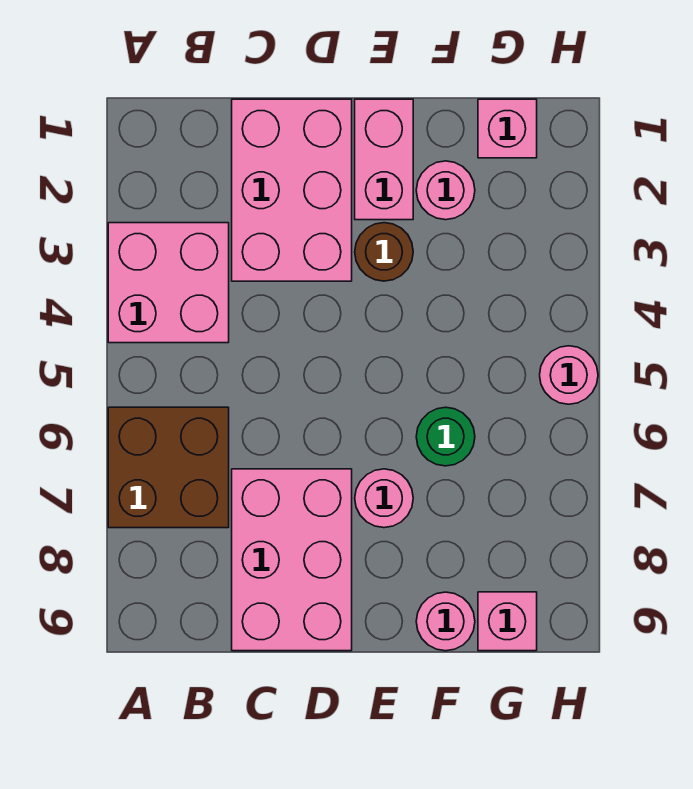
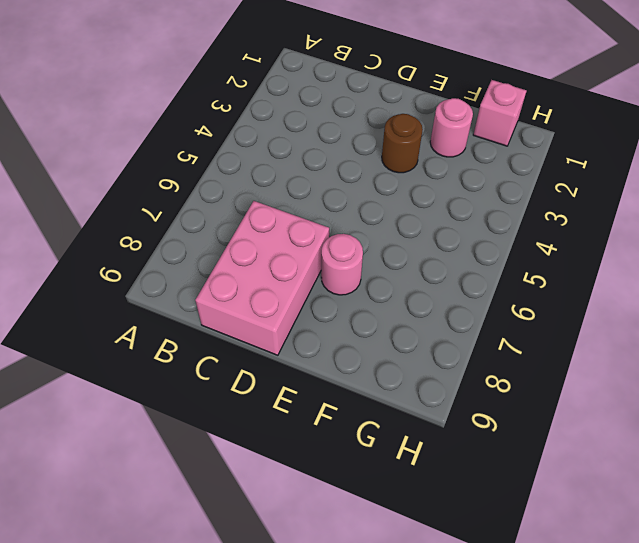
none -> pink brick A3:B4 level 1
none -> brown brick A6:B7 level 1
none -> pink brick C1:D3 level 1

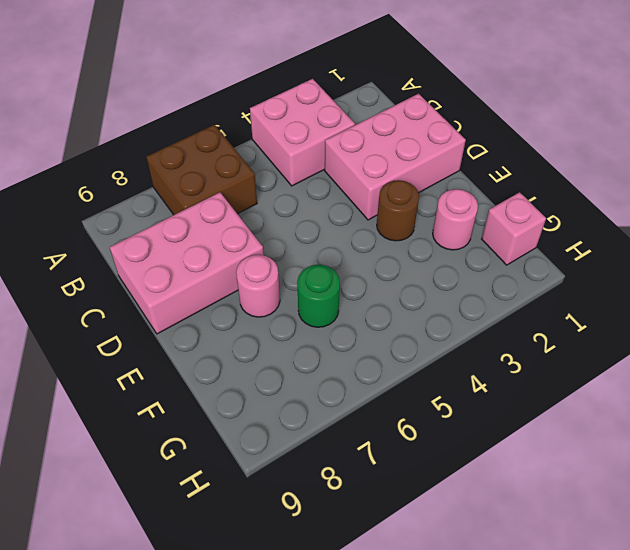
none -> pink brick E1:E2 level 1
none -> pink round brick F9 level 1
none -> pink brick G9 level 1

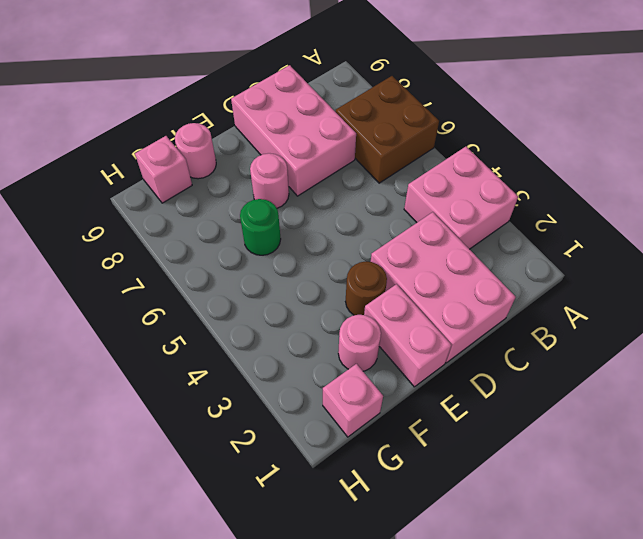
none -> pink round brick H5 level 1

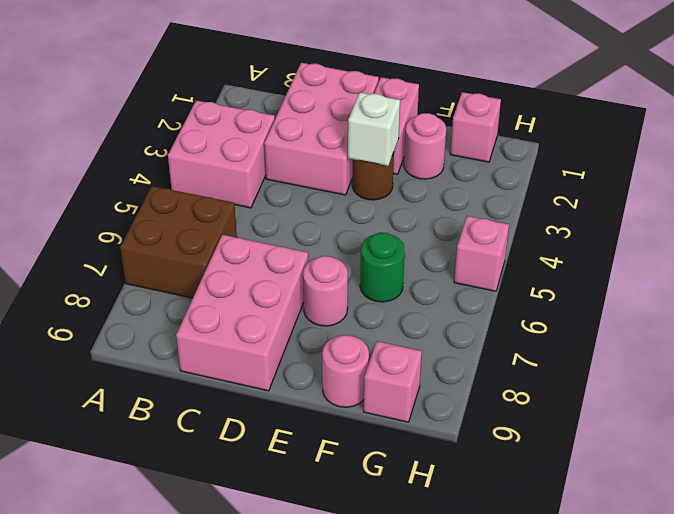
white brick E3 level 2 -> none
pink brick H5 level 1 -> pink round brick H5 level 1

